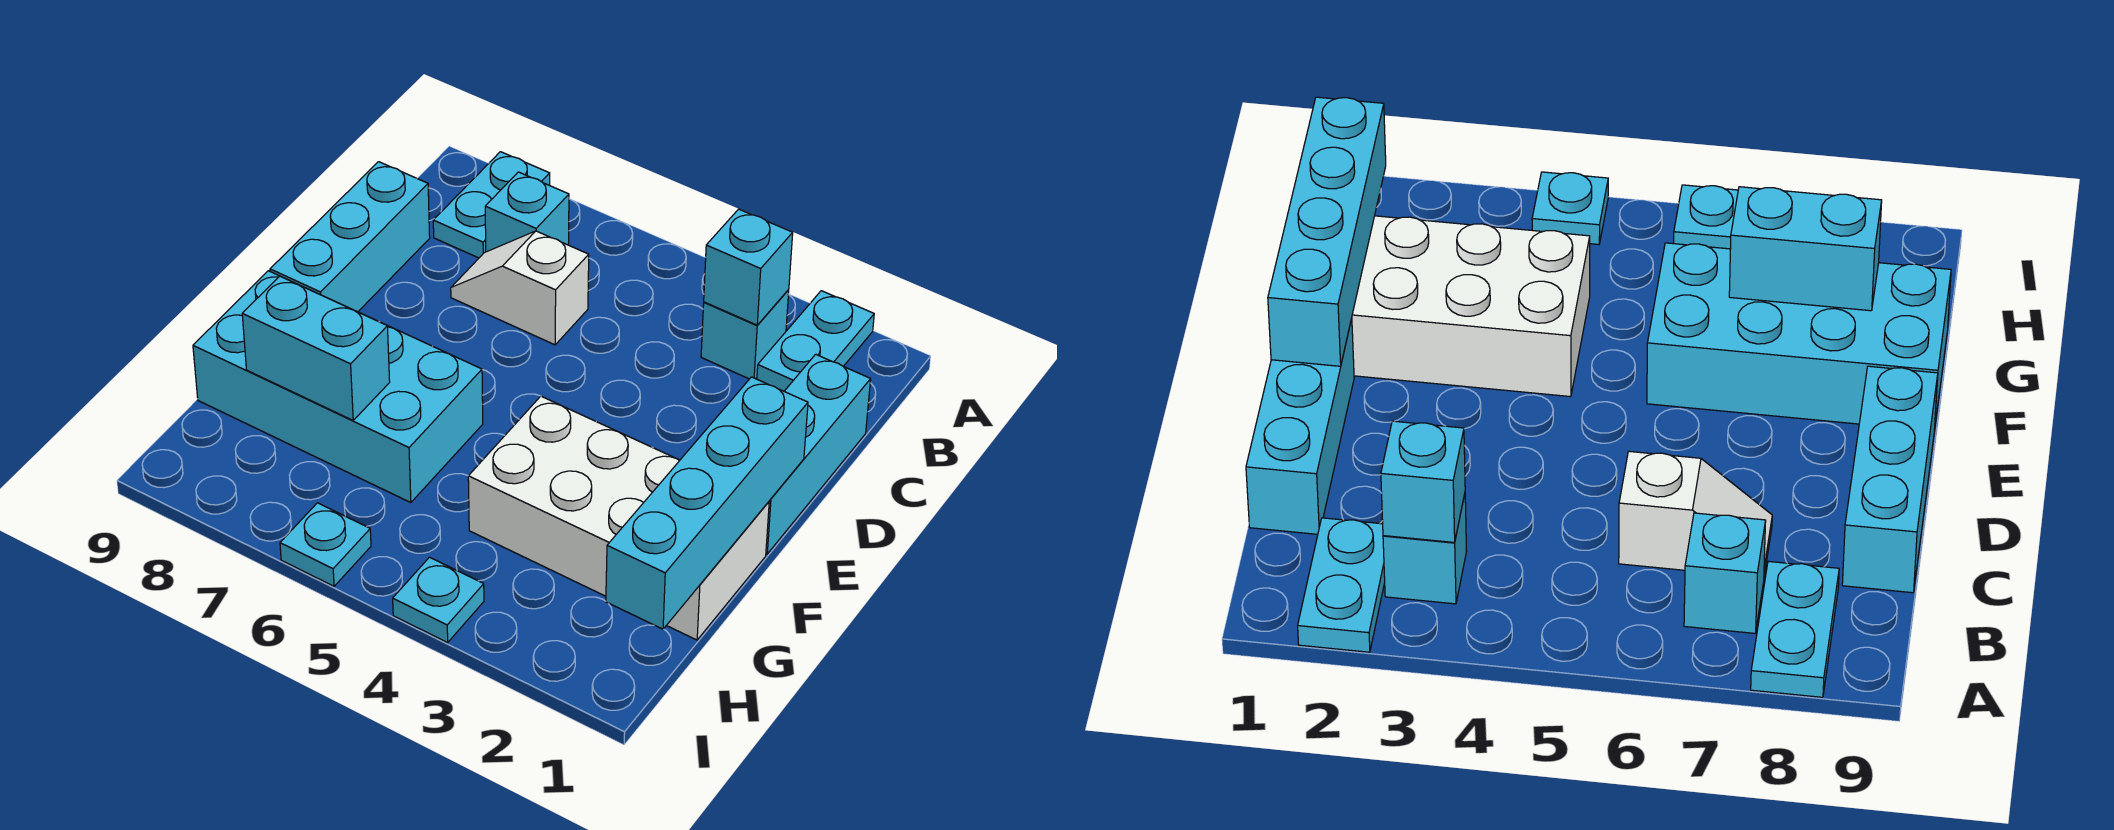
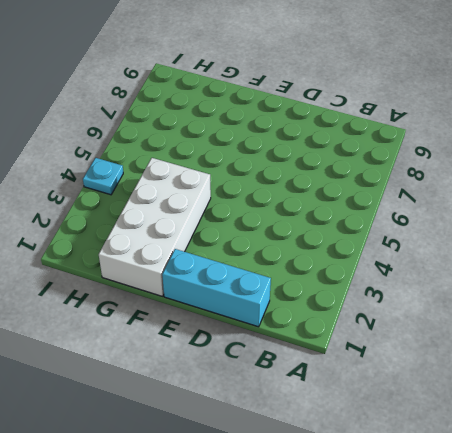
none -> cyan plate A2:B2 level 1
none -> cyan plate A8:B8 level 1
none -> cyan brick B3 level 1

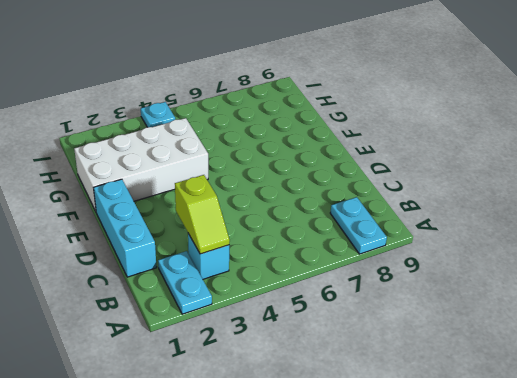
lime slope B3:C3 level 2 top C -> cyan brick B3 level 2
none -> cyan brick B7 level 1
none -> white slope C6:C7 level 1 top 6
none -> cyan brick C9:E9 level 1

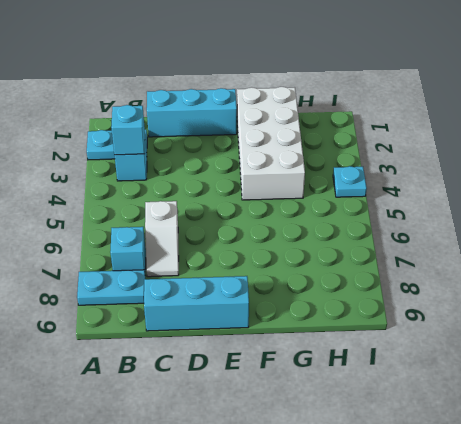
none -> cyan brick F6:G9 level 1
none -> cyan plate I6 level 1
none -> cyan brick E1:H1 level 2

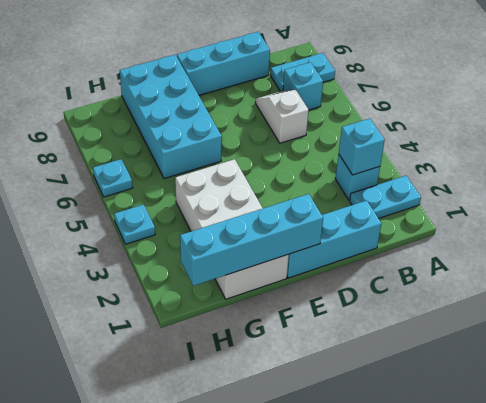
none -> cyan brick G7:G8 level 2

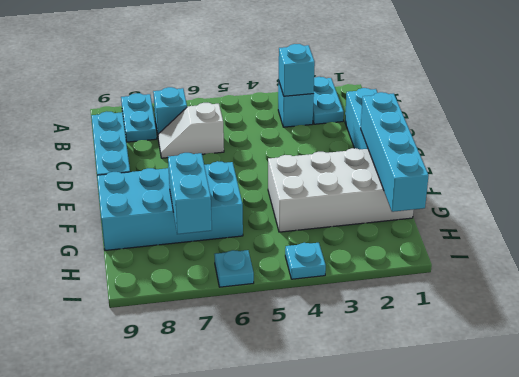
cyan brick G7:H7 level 2 -> cyan brick G7:G8 level 2

